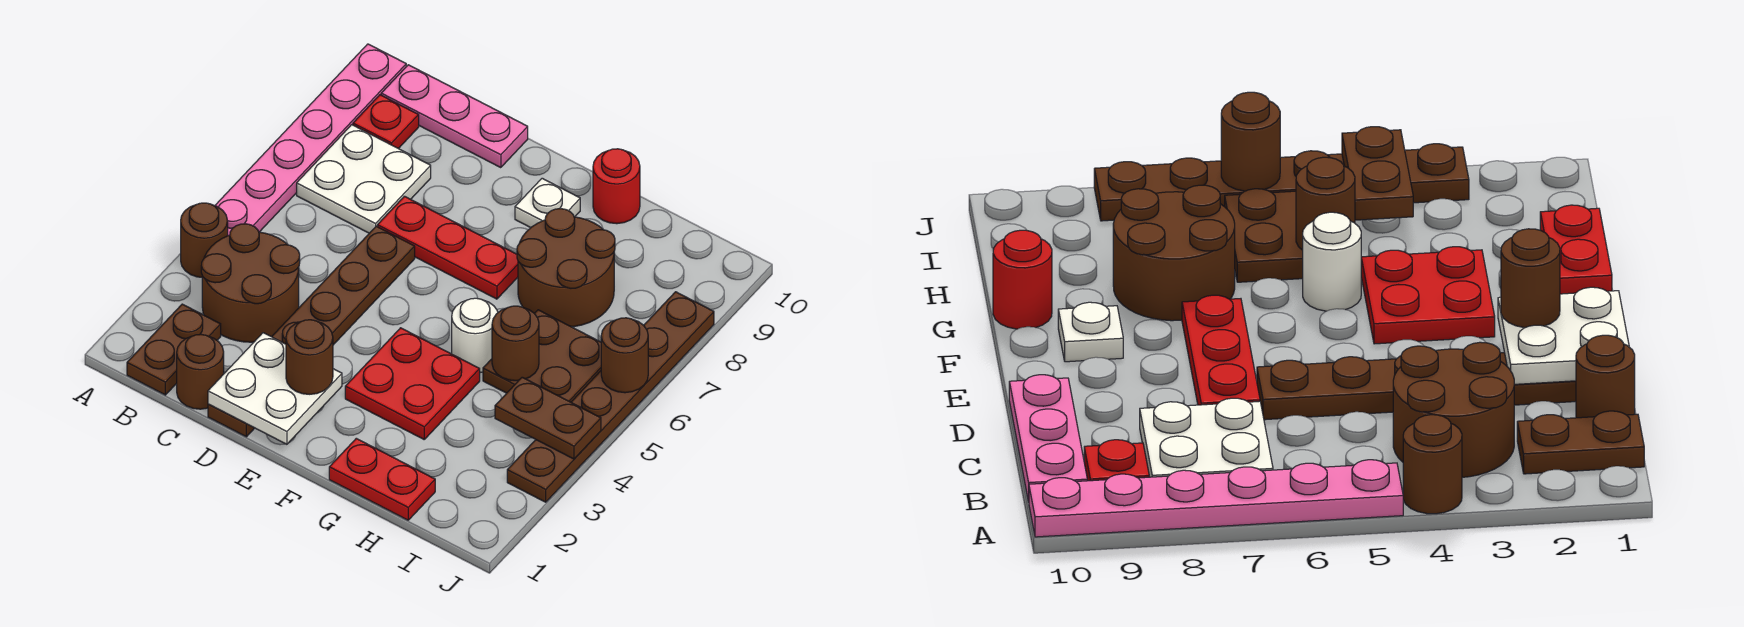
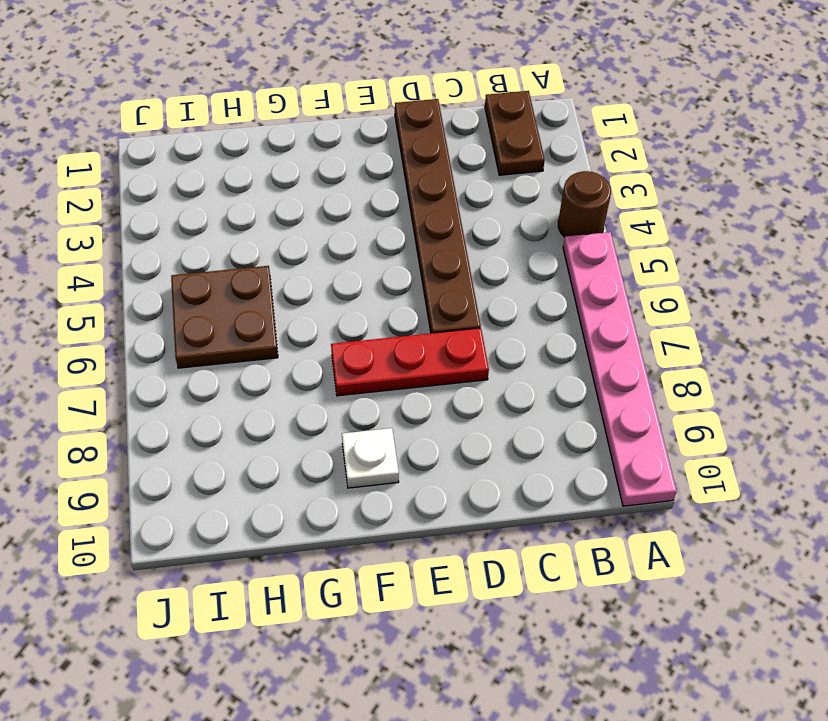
none -> brown round brick B3:C4 level 1
none -> white plate B7:C8 level 1
none -> red plate B9 level 1

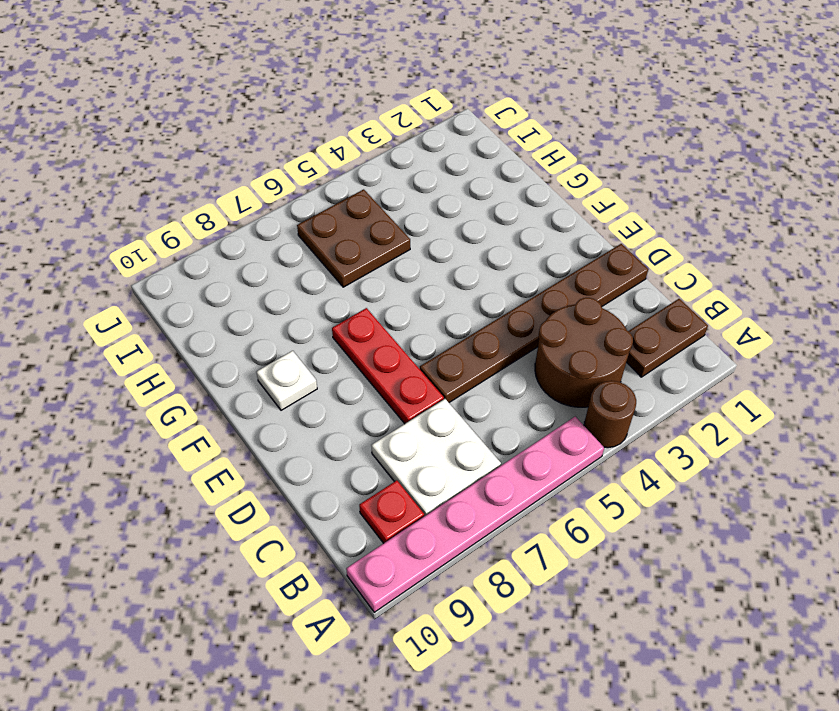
none -> pink plate B10:D10 level 1
none -> brown round brick C1 level 1
none -> red plate F3:G4 level 1

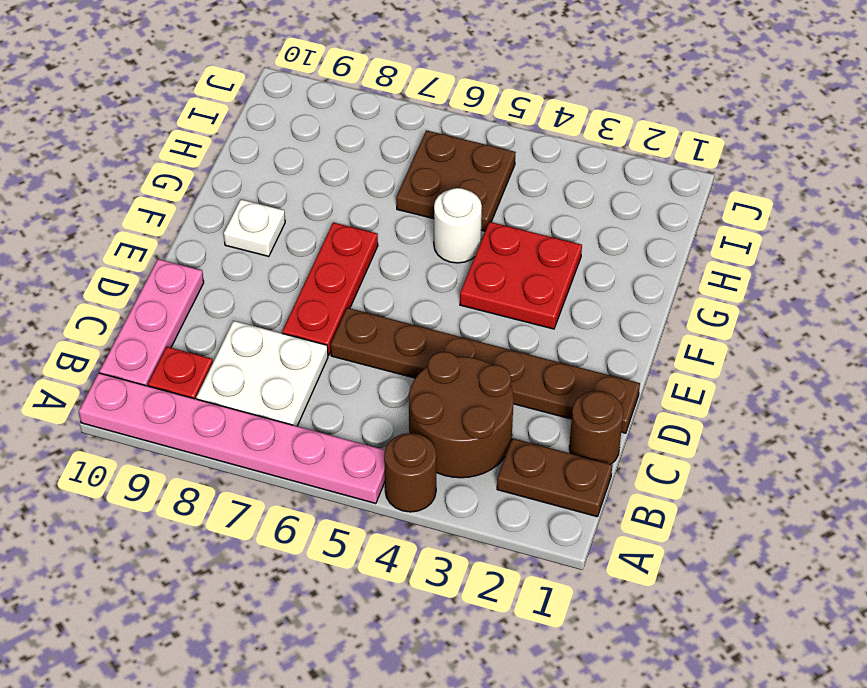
none -> red plate G1:H1 level 1
none -> brown round brick G7:H8 level 1
none -> red round brick G10 level 1

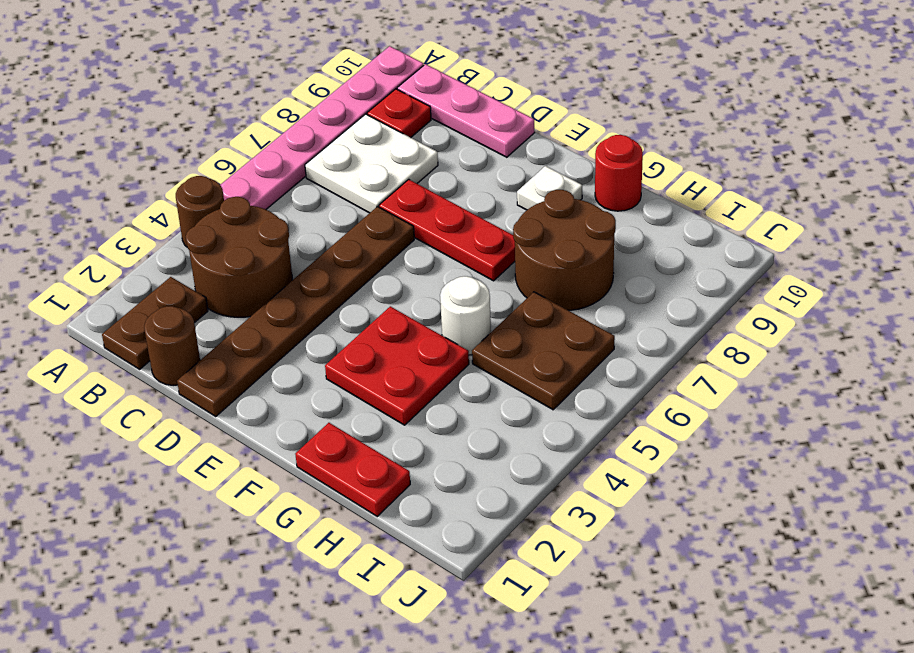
none -> brown plate J3:J8 level 1
none -> white plate D1:E2 level 2
none -> brown round brick H5 level 2

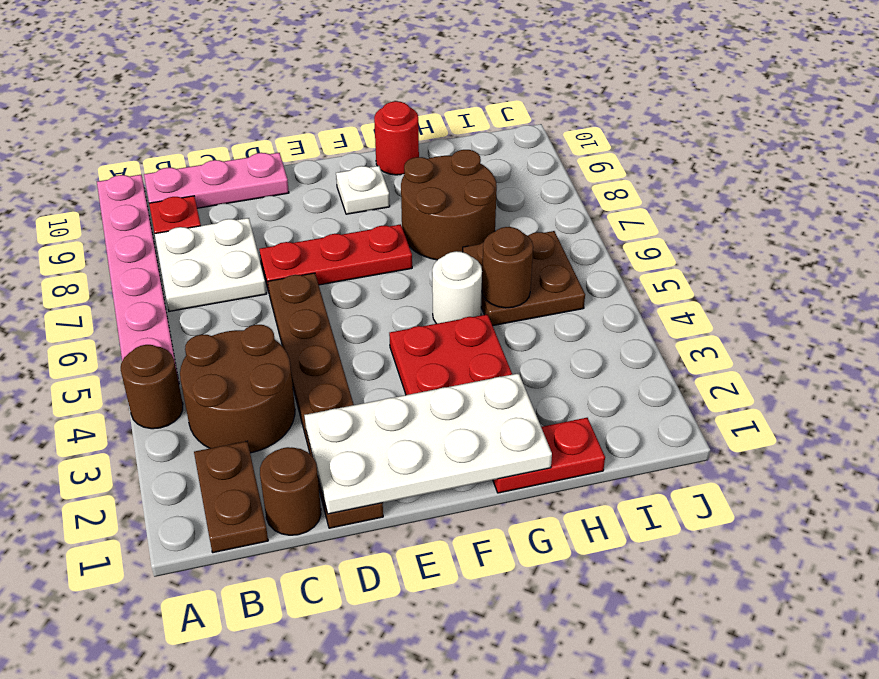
white plate D1:G2 level 2 -> white plate D1:E2 level 2
none -> brown plate J3:J8 level 1
none -> brown plate I4:J4 level 2
none -> brown round brick J6 level 2

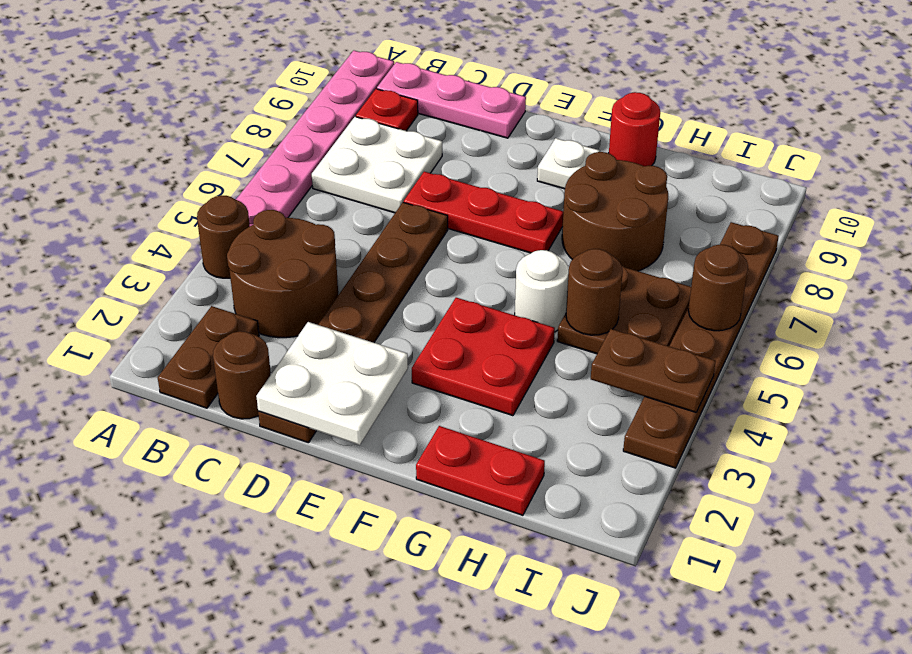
none -> brown round brick E2 level 3

